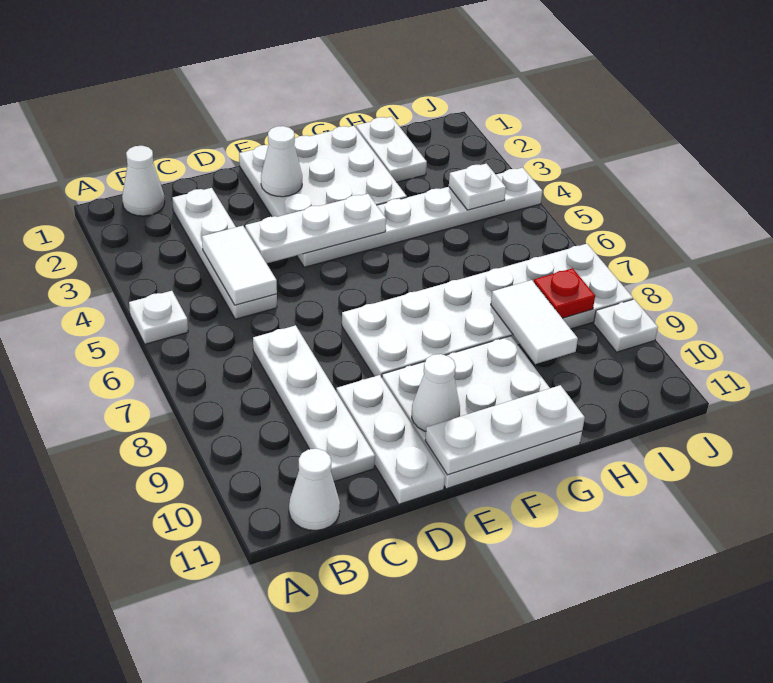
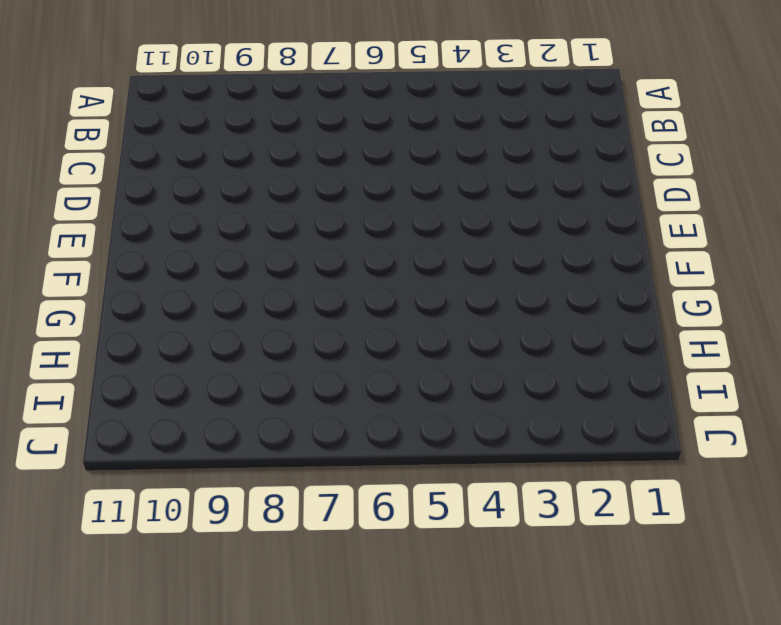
none -> white plate A5 level 1
none -> white cone B1 level 1
none -> white cone B11 level 1

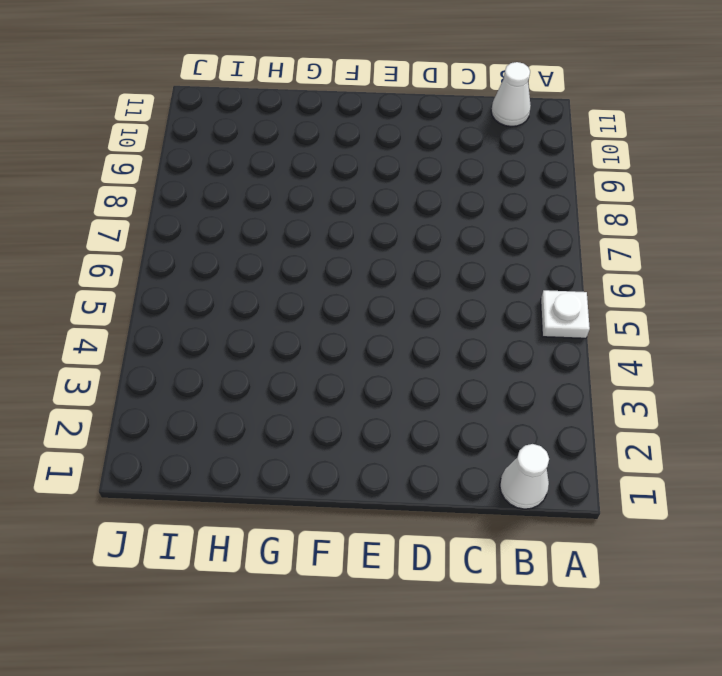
none -> white plate C2:C5 level 1
none -> white plate C7:C10 level 1
none -> white plate D9:D11 level 1

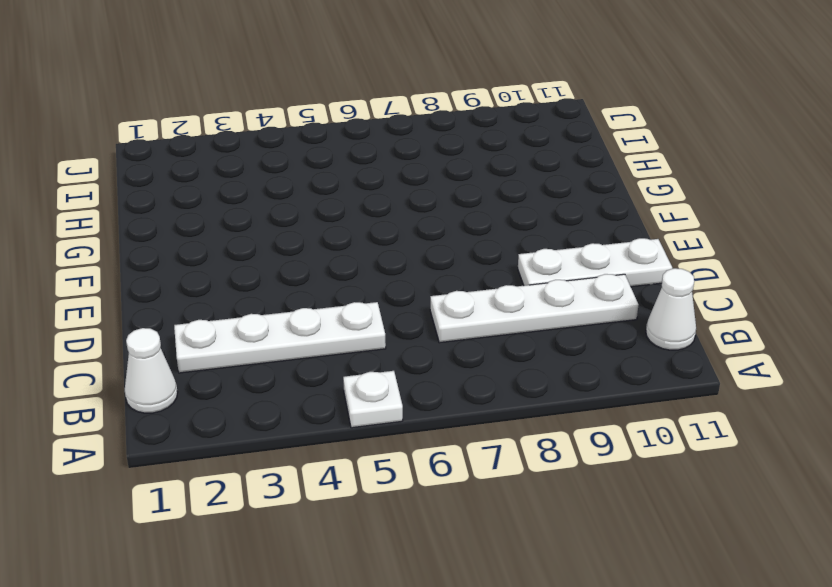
none -> white plate E1:G3 level 1
none -> white plate E4:J4 level 1
none -> white plate E7:J8 level 1

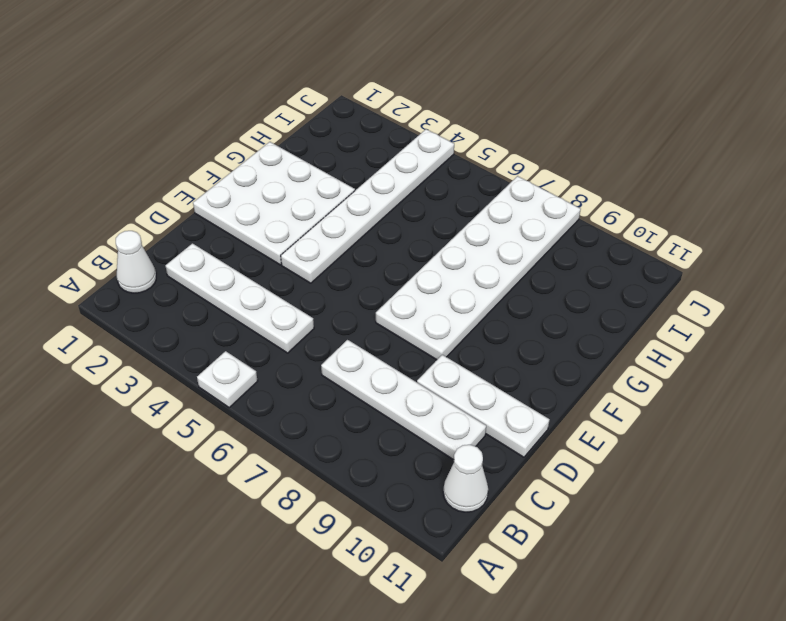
none -> white plate E9:G11 level 1
none -> white plate H1:H2 level 1
none -> white plate J9 level 1

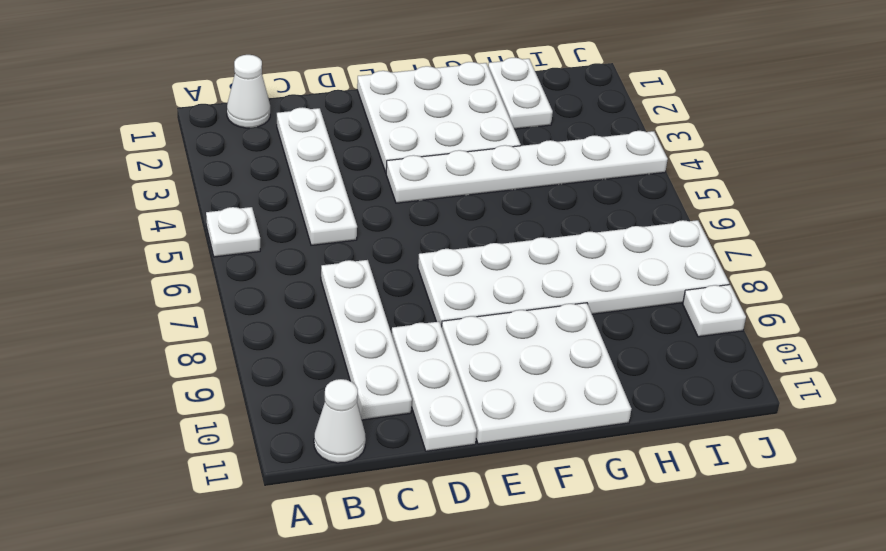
none -> white tile C4:C5 level 2
none -> white plate D4:F4 level 2
none -> white cone E2 level 2

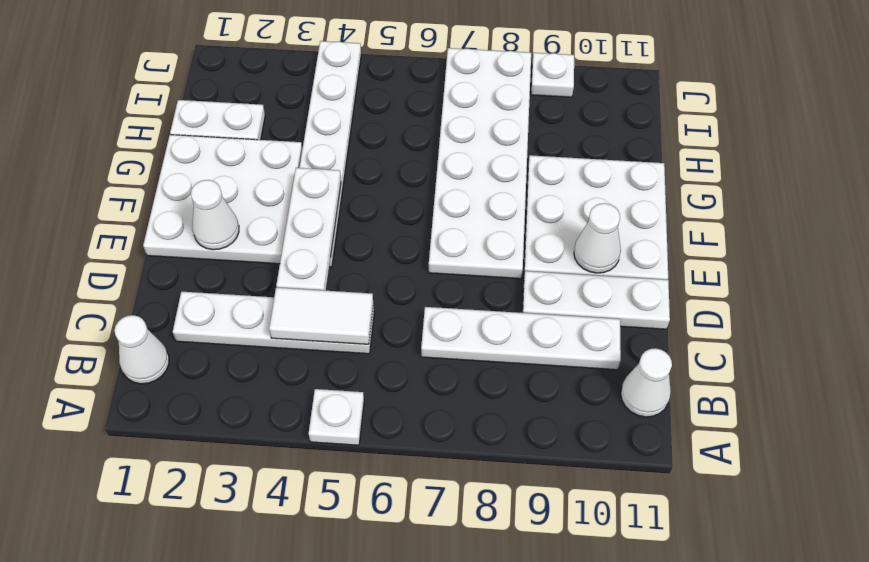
none -> white plate E11:G11 level 2
none -> white tile H8:H9 level 2
none -> white plate I4 level 2

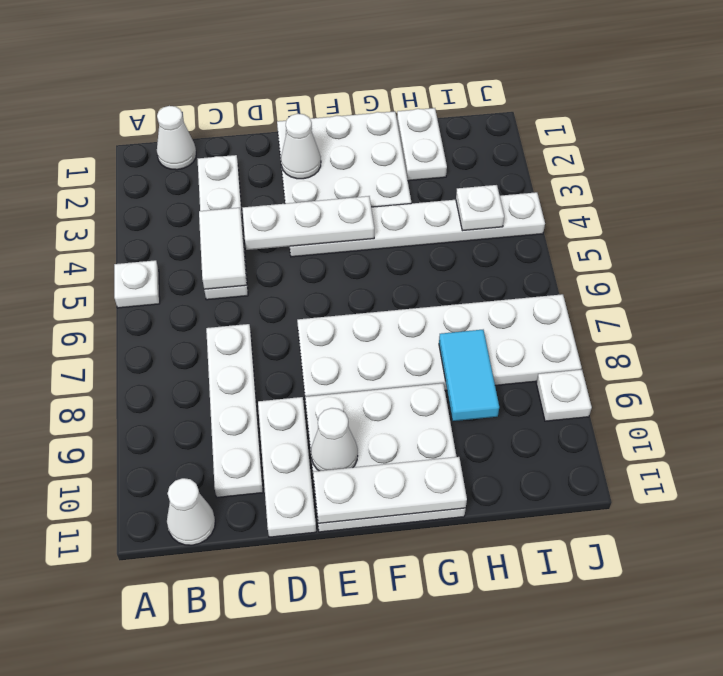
cyan tile H8:H9 level 2 -> white tile H8:H9 level 2
none -> red plate I8 level 2

